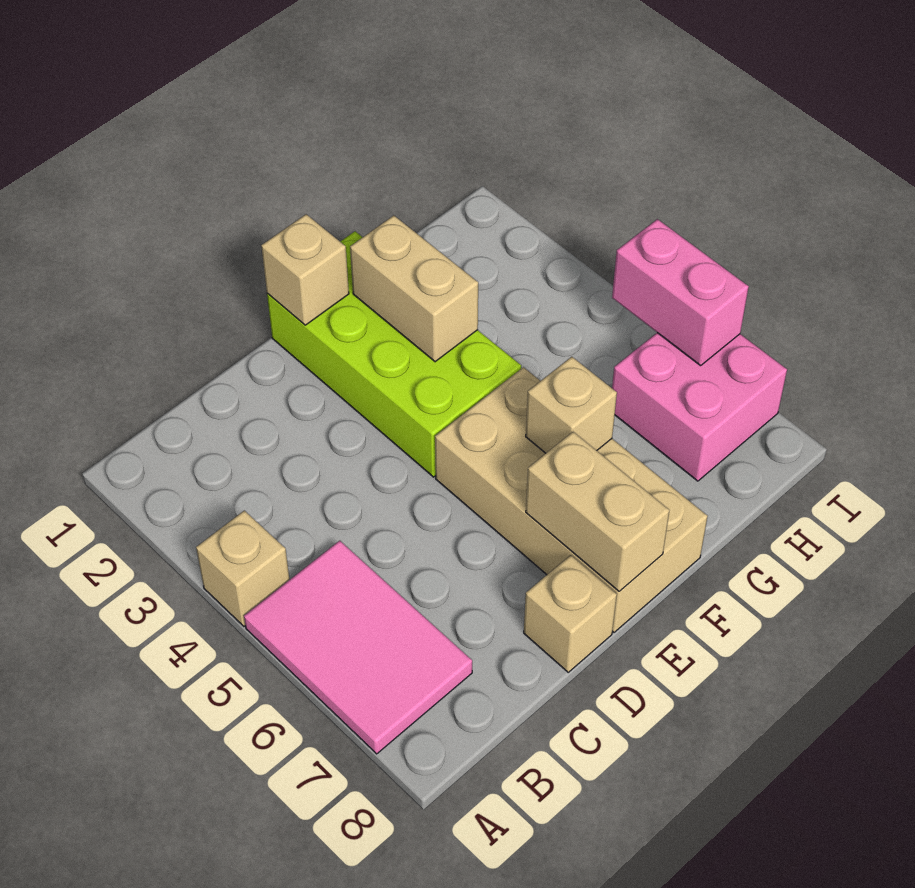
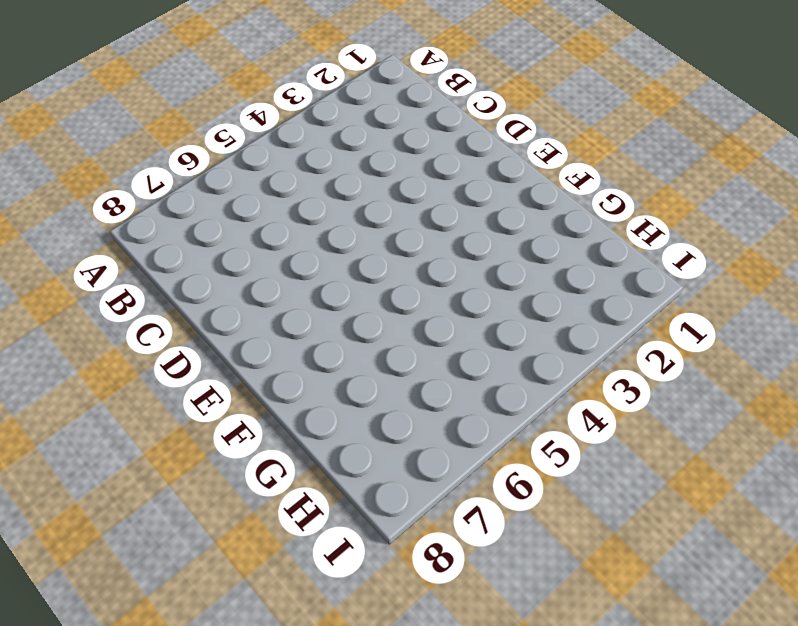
none -> tan brick A4 level 1
none -> pink tile A5:B7 level 1

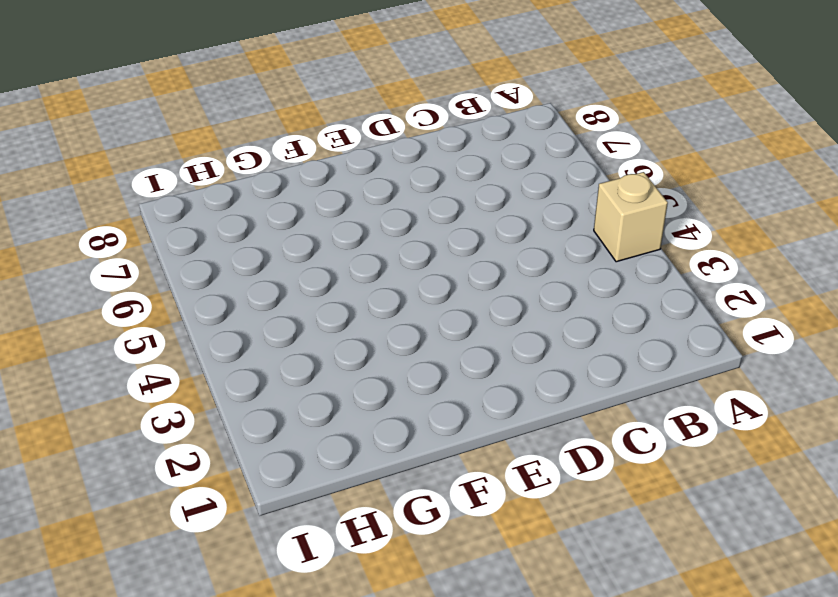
none -> pink tile A5:B7 level 1
none -> tan brick D8 level 1

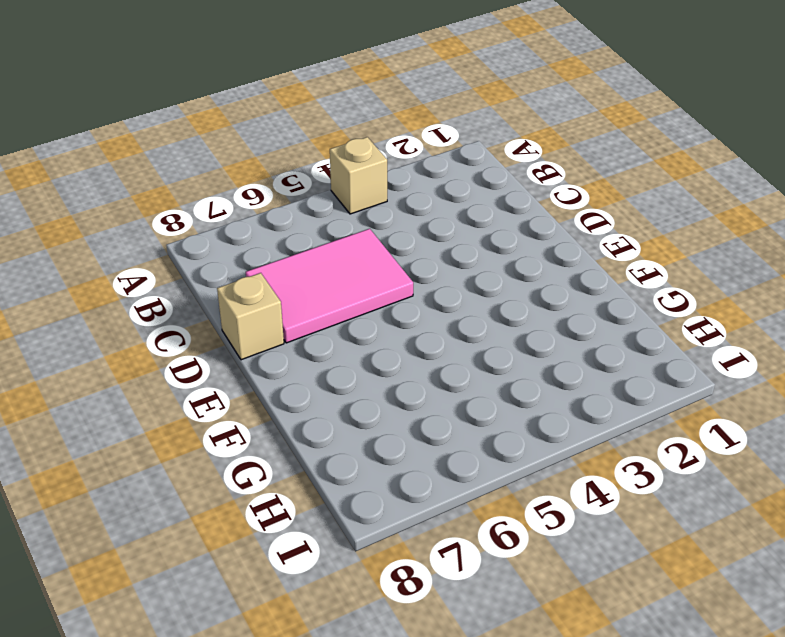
pink tile C5:D7 level 1 -> pink tile A5:B7 level 1
none -> lime brick E1:F4 level 1
none -> tan brick E5:F8 level 1

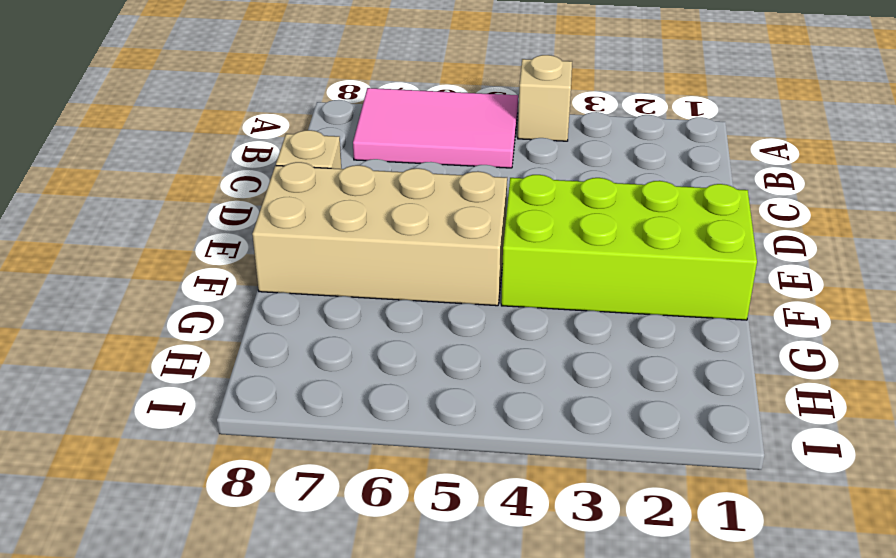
none -> pink brick H6:I7 level 1
none -> tan brick E1 level 2

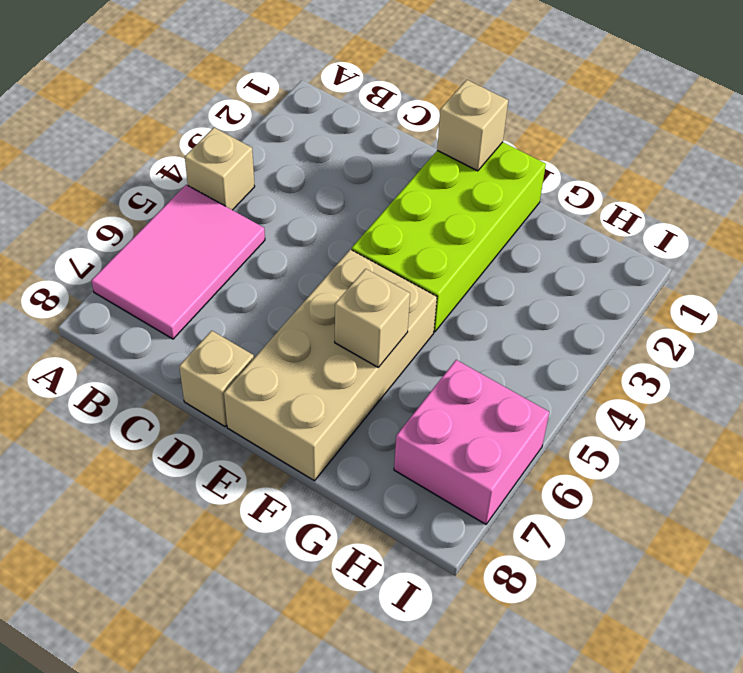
none -> tan brick E7:E8 level 2
none -> tan brick F2:F3 level 2

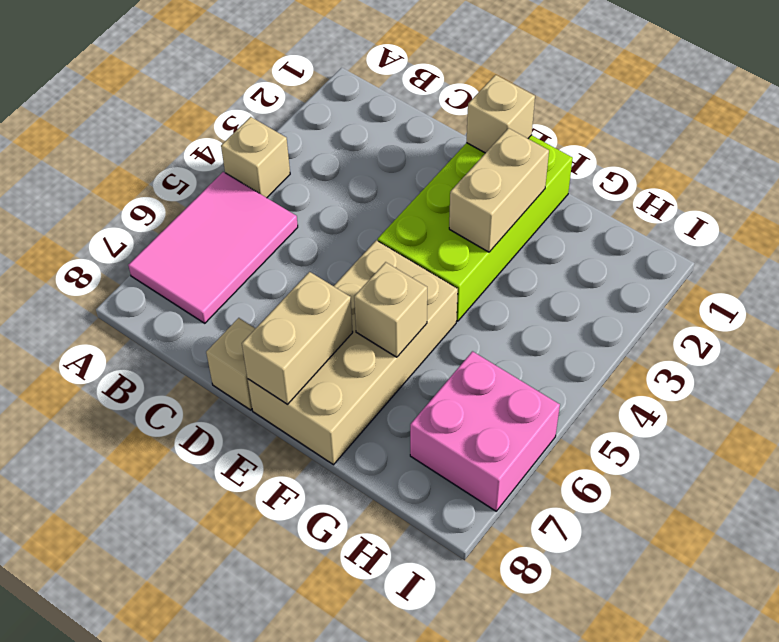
none -> pink brick I5:I6 level 2

